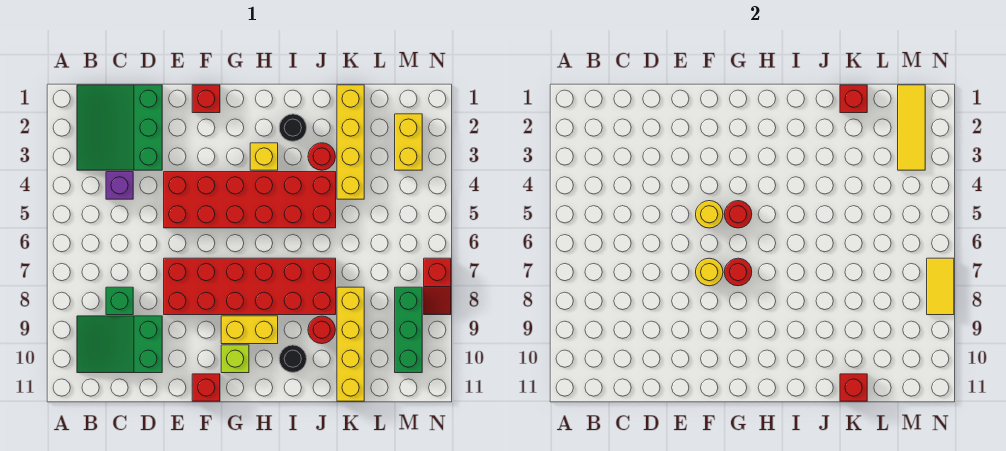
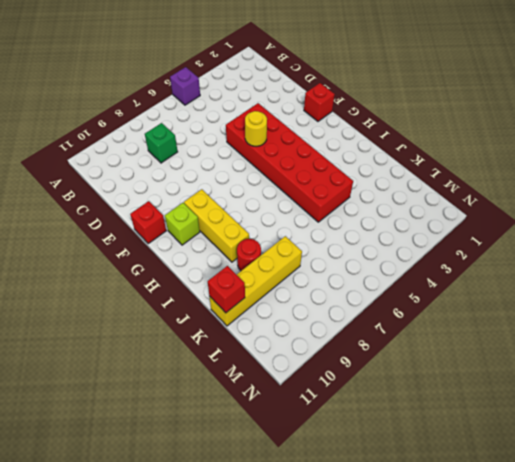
purple brick A5 level 1 -> purple brick C4 level 1
yellow brick G9:I9 level 1 -> yellow brick G9:H9 level 1
none -> green slope B1:D3 level 1 top D
none -> green slope B9:D10 level 1 top D
none -> red brick E7:J8 level 1

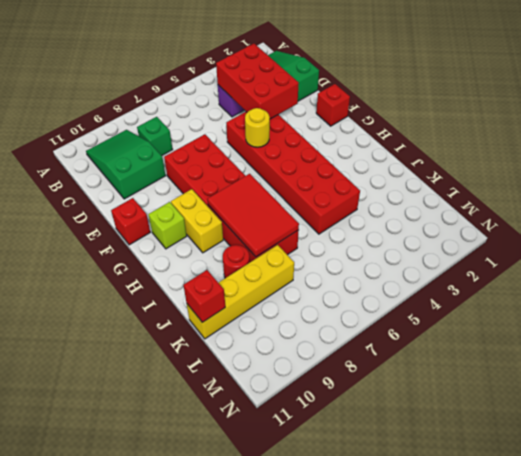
red brick C3:E4 level 2 -> none
red tile H7:J8 level 2 -> none
none -> yellow brick H3 level 1
none -> black round brick I2 level 1
none -> black round brick I10 level 1

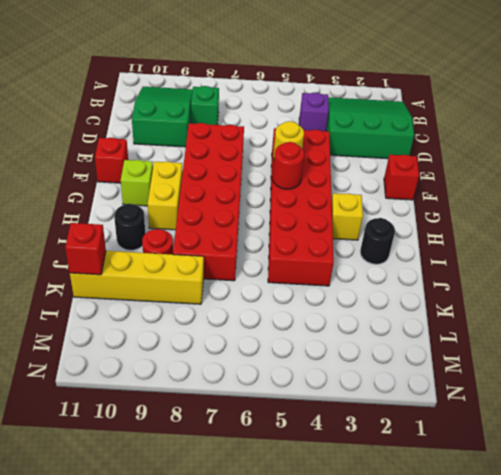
none -> red round brick J3 level 1
none -> yellow brick K1:K4 level 1
none -> yellow brick M2:M3 level 1

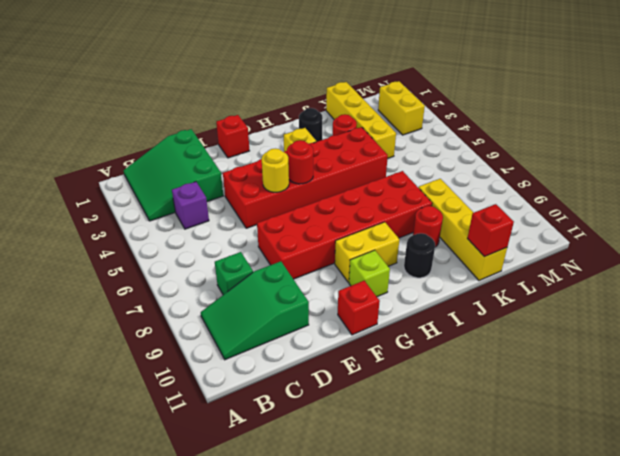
none -> green brick M8:M10 level 1
none -> red slope N7:N8 level 1 top 7
none -> yellow round brick F7 level 2

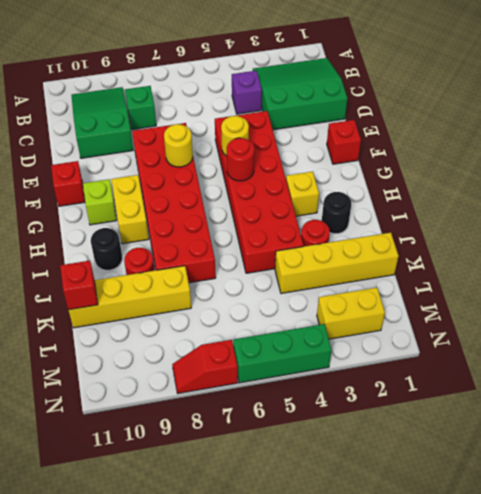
green brick N4:N6 level 1 -> green brick M8:M10 level 1
none -> red round brick G7 level 2
none -> red brick K1 level 2
none -> yellow tile M1:M3 level 2

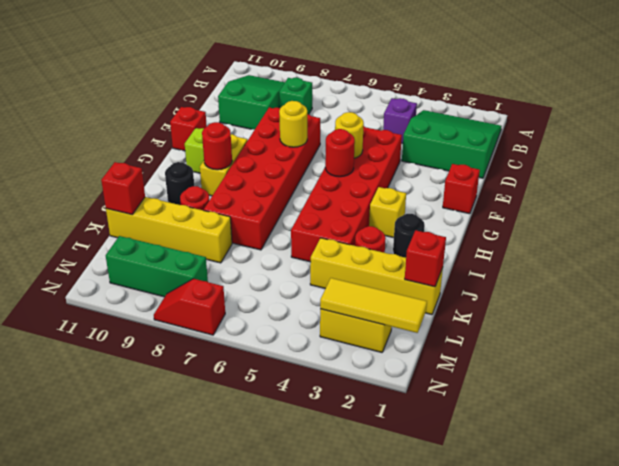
red round brick H9 level 2 -> red round brick G7 level 2
none -> yellow tile N7:N8 level 2

